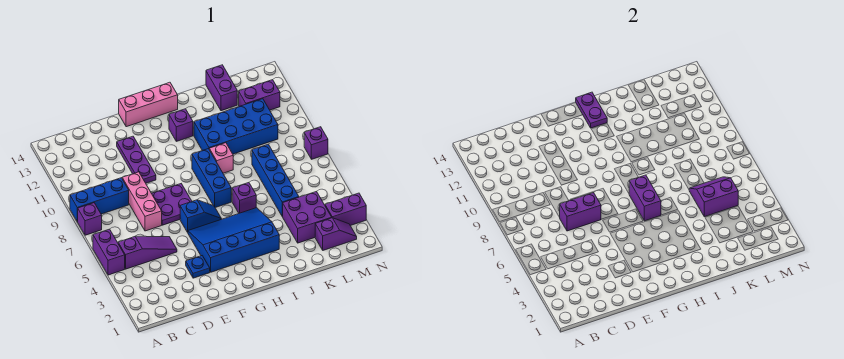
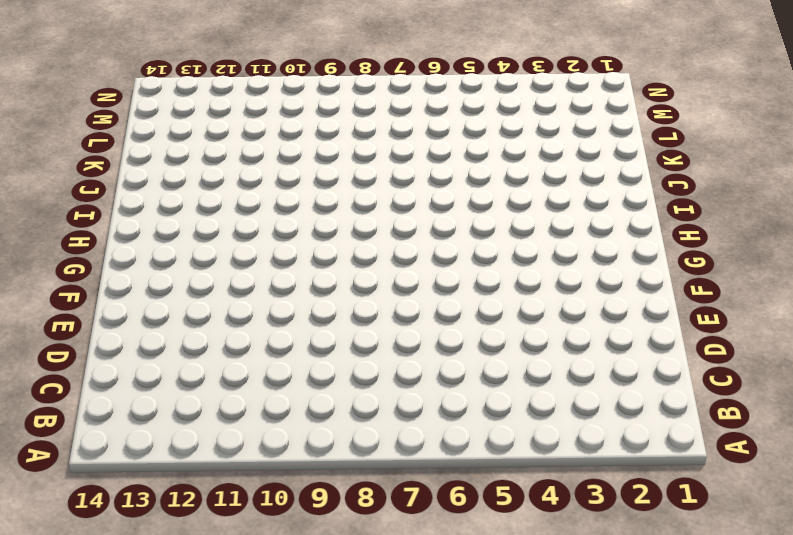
none -> purple brick A5:A6 level 1
none -> purple brick A8 level 1
none -> blue brick A9:C9 level 1

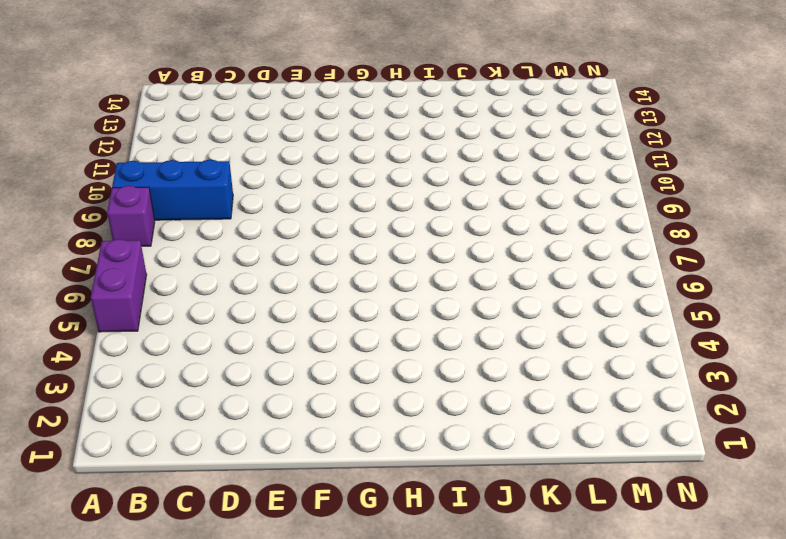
none -> purple slope B5:D5 level 1 top B
none -> pink brick D7:D9 level 1
none -> blue plate E3 level 1

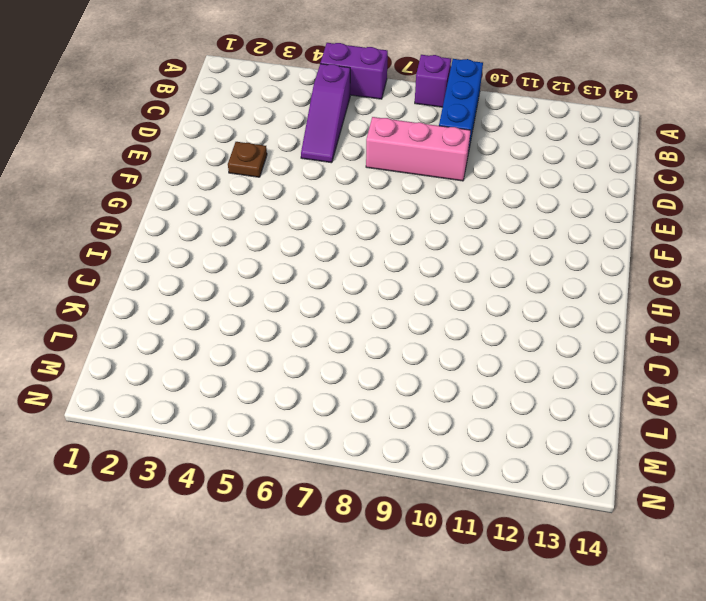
brown plate E3 level 1 -> blue plate E3 level 1
none -> purple plate E7:F8 level 1
none -> purple plate E10:E12 level 1
none -> blue slope F3:I5 level 1 top 3

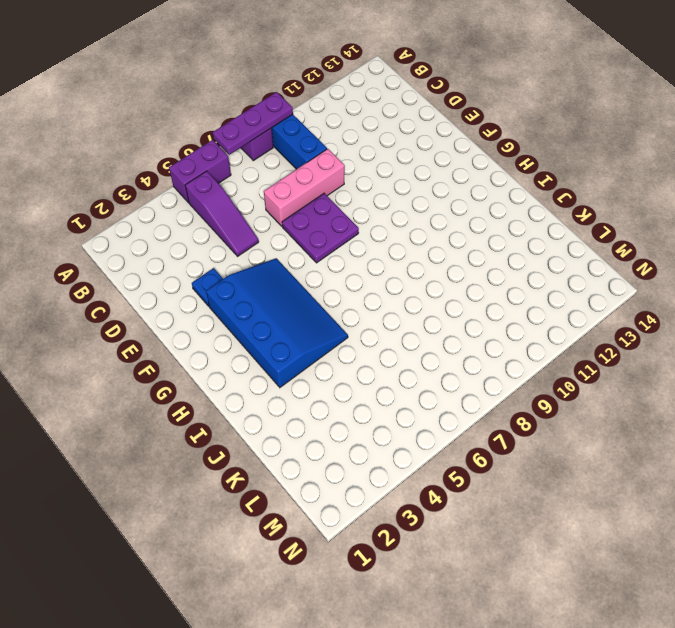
purple plate A7:A9 level 2 -> purple plate E10:E12 level 1
none -> blue slope F6:G6 level 1 top F
none -> pink brick F14:H14 level 1
none -> blue brick H7:H9 level 1

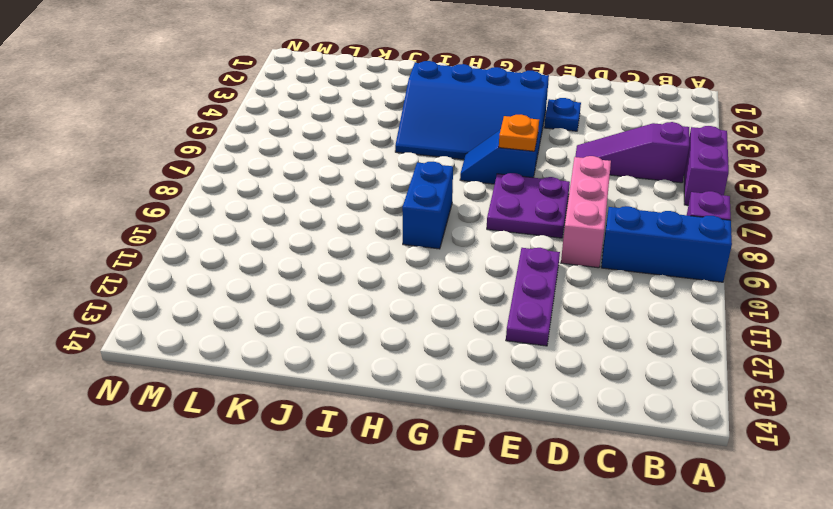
orange plate F6 level 2 -> none
blue brick H8:H9 level 1 -> blue brick H7:H9 level 1
none -> pink brick F14:H14 level 1
none -> purple brick H12 level 1
none -> purple brick I6 level 1

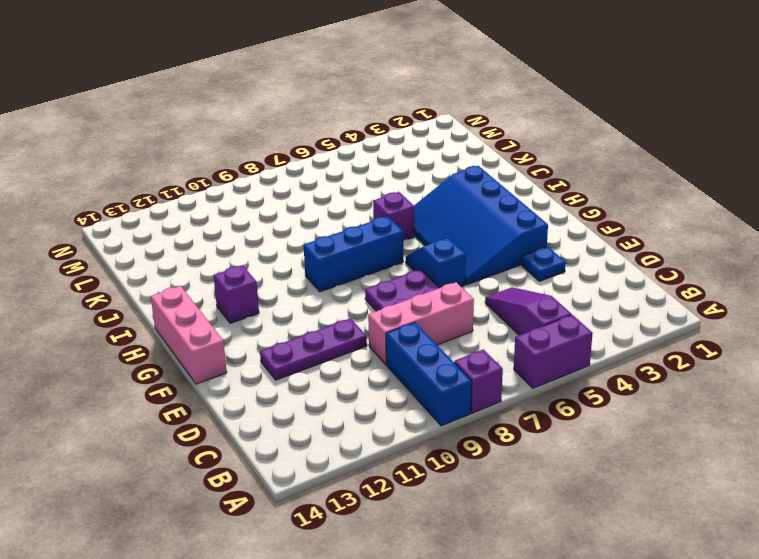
none -> pink brick I9 level 1
none -> blue brick I10:L11 level 1
none -> purple brick K3:L4 level 1

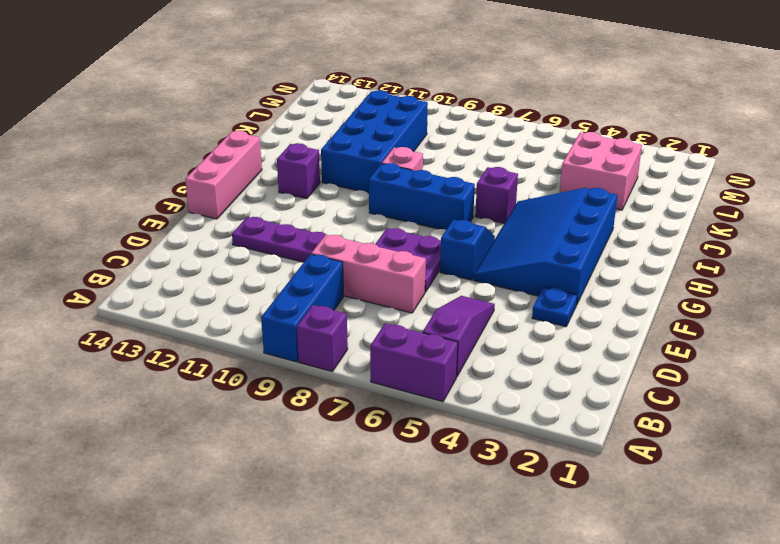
pink brick K3:L4 level 1 -> purple brick K3:L4 level 1
none -> blue brick K5:K8 level 1
none -> purple brick K13:K14 level 1
none -> purple slope L2:M2 level 1 top L

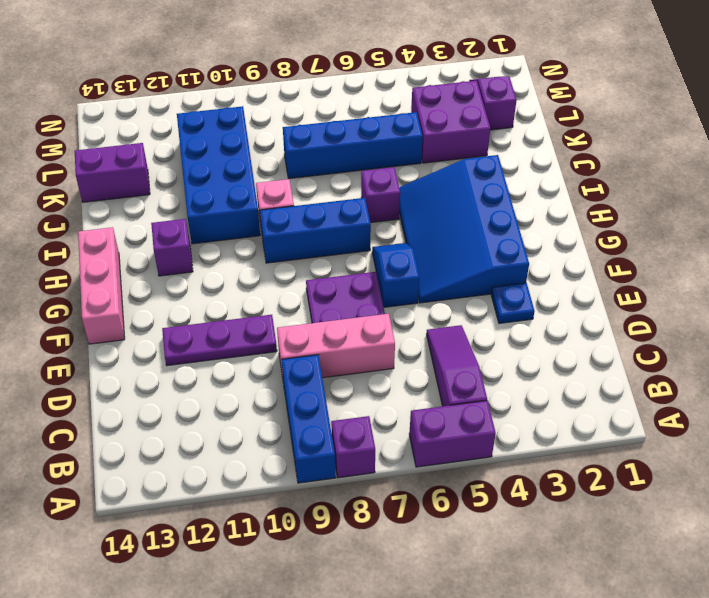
none -> purple brick L12:M12 level 1
none -> purple brick M3:N3 level 1
none -> purple brick N8 level 1

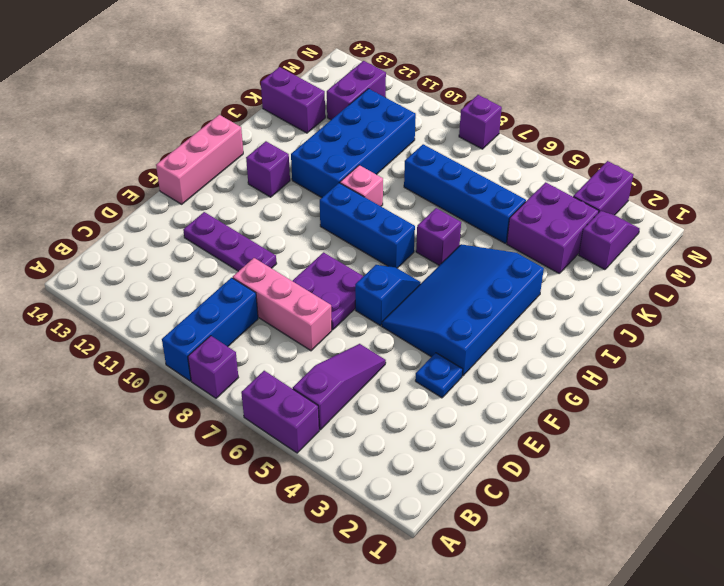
none -> purple brick D7:E7 level 2
none -> purple brick H6:H7 level 2
none -> purple plate H13:H14 level 2

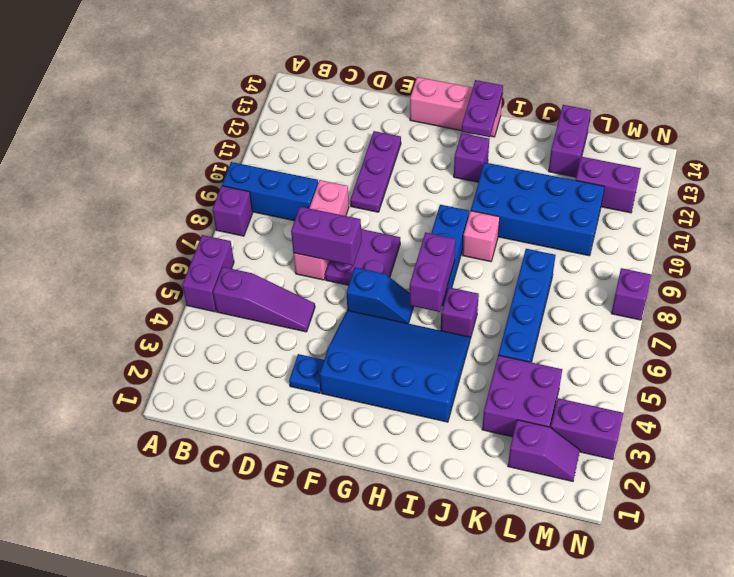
none -> purple slope K5:L6 level 2 top 5

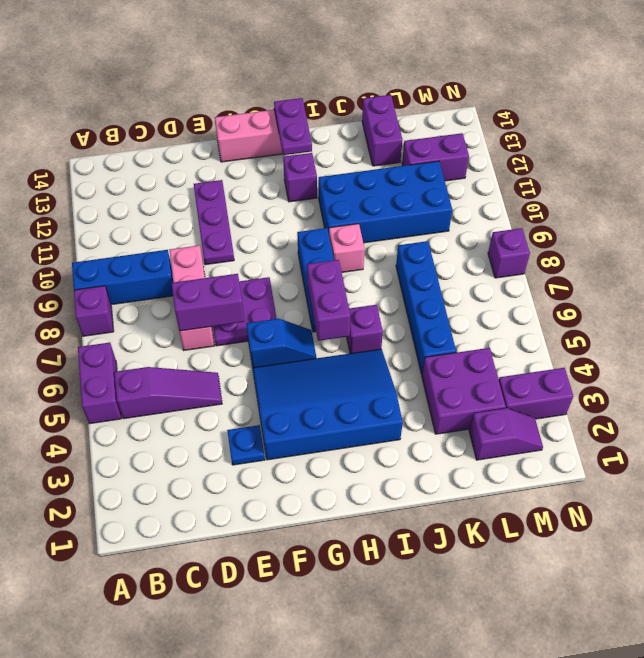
none -> purple slope K5:L6 level 2 top 5

